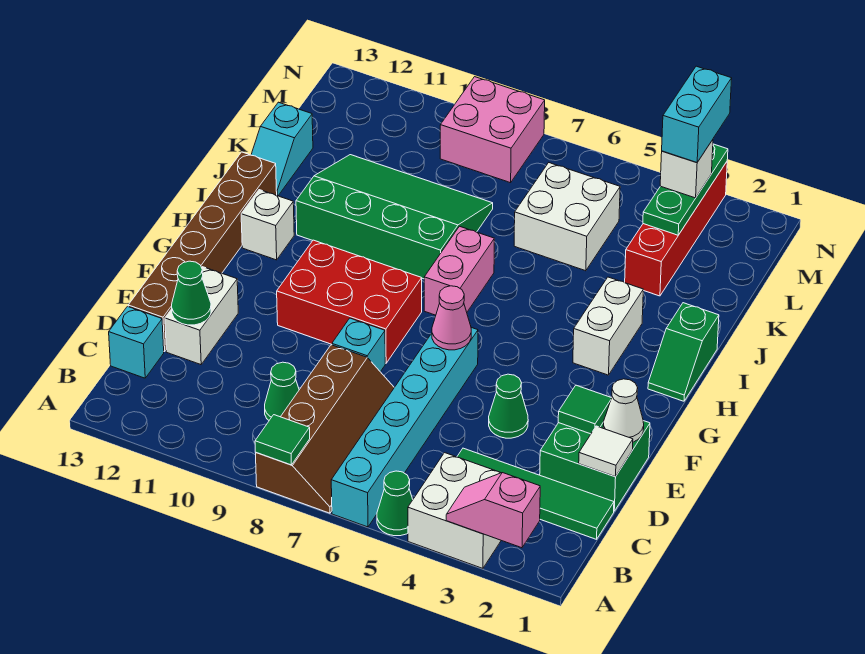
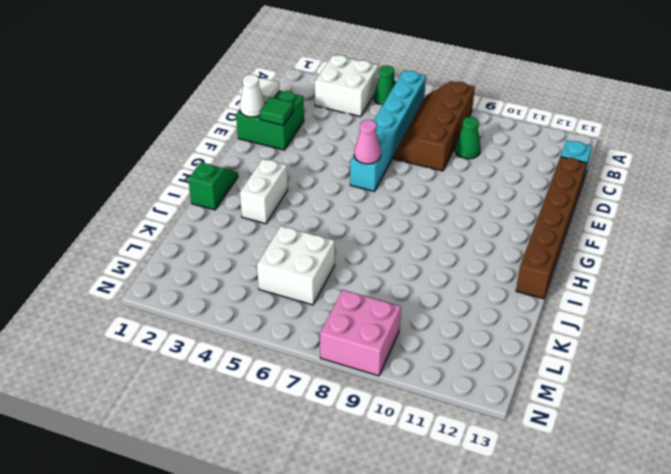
none -> green tile C1:C4 level 1
none -> white brick D12:E12 level 1
none -> green cone E4 level 1
none -> cyan brick E8 level 1

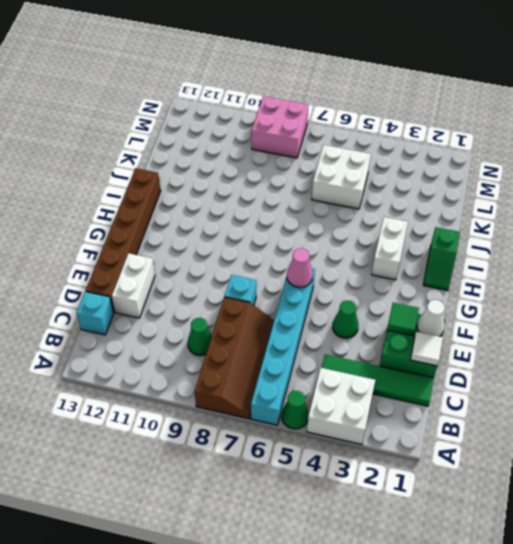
none -> red brick F8:G10 level 1
none -> pink brick H7:I7 level 1
none -> white brick H12 level 1
none -> green slope I8:K11 level 1 top I

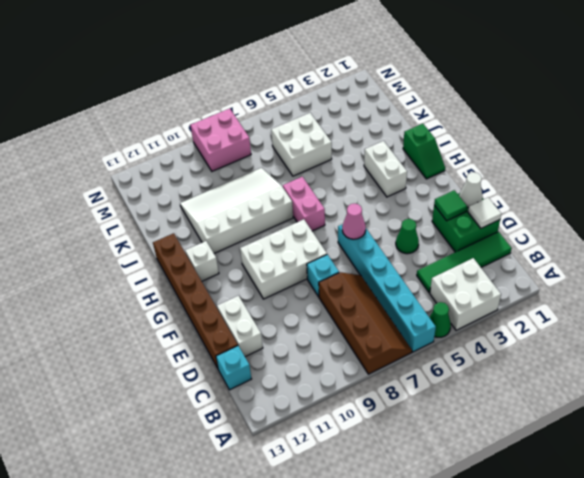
white brick F8:G10 level 1 -> red brick F8:G10 level 1
white slope I8:K11 level 1 top I -> green slope I8:K11 level 1 top I
none -> green cone C9 level 1
none -> cyan slope J13:K13 level 1 top K
none -> red brick K3:N3 level 1
none -> pink slope A2:A3 level 2 top 2

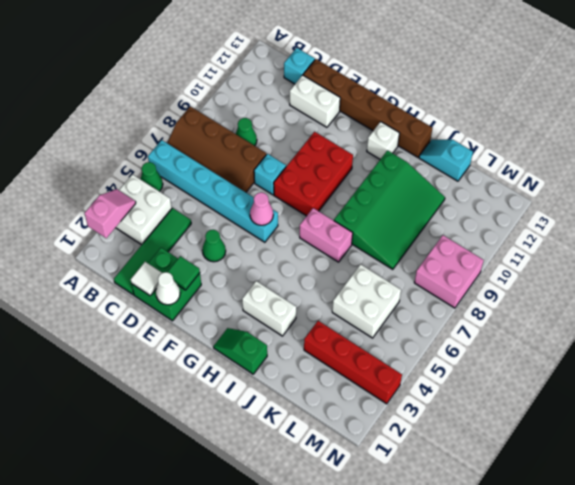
none -> green tile A8 level 2
none -> green cone D12 level 2
none -> green plate L3:N3 level 2
none -> white brick M3 level 3

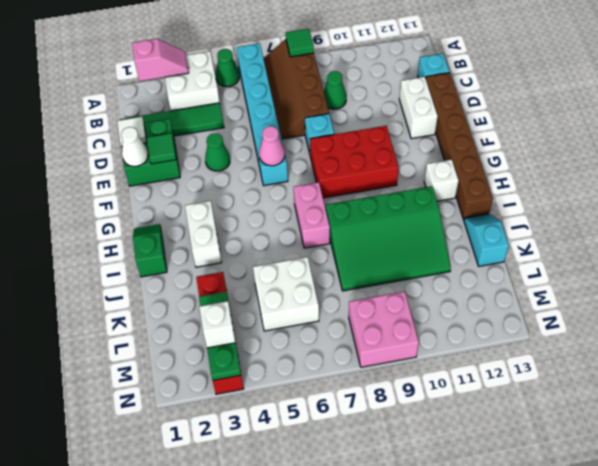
none -> green cone D12 level 2
none -> cyan brick M3:N3 level 4

